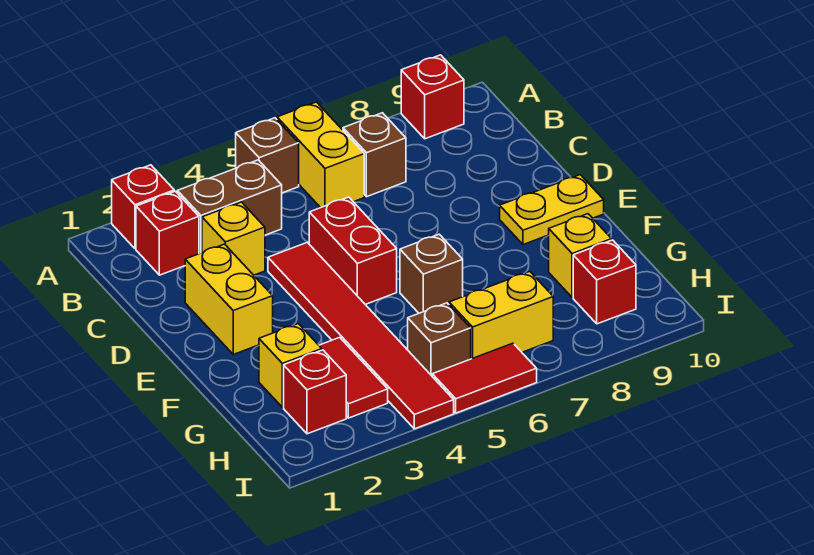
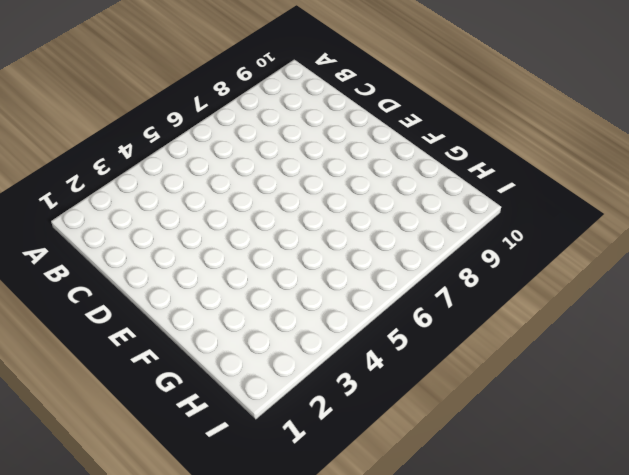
none -> red brick A2 level 1
none -> brown brick A5 level 1
none -> yellow brick A6:B6 level 1

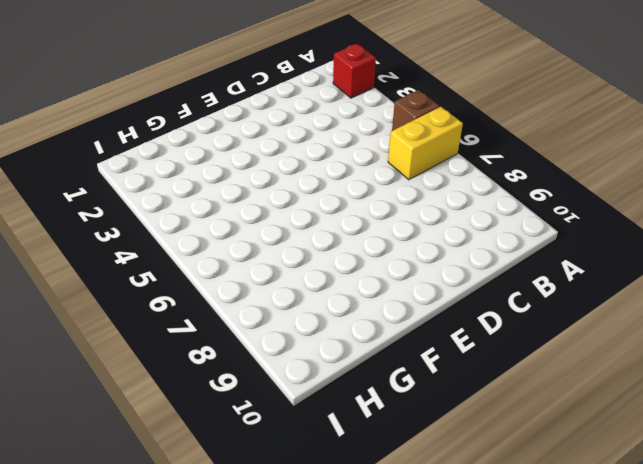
none -> red brick A9 level 1
none -> red brick B2 level 1
none -> brown brick B3:B4 level 1

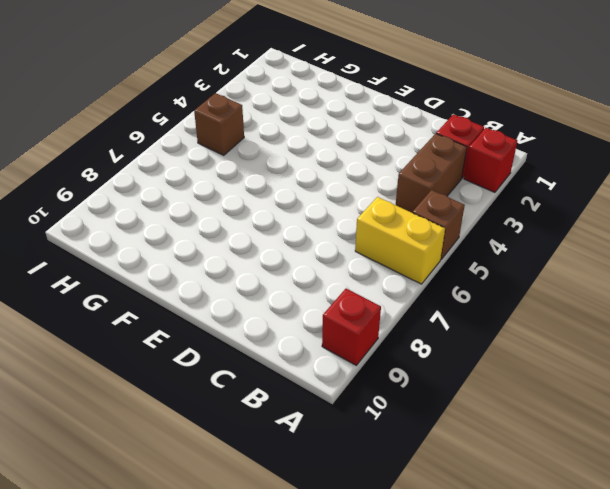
none -> brown brick B7 level 1
none -> yellow brick C3 level 1
none -> yellow brick D2:E2 level 1

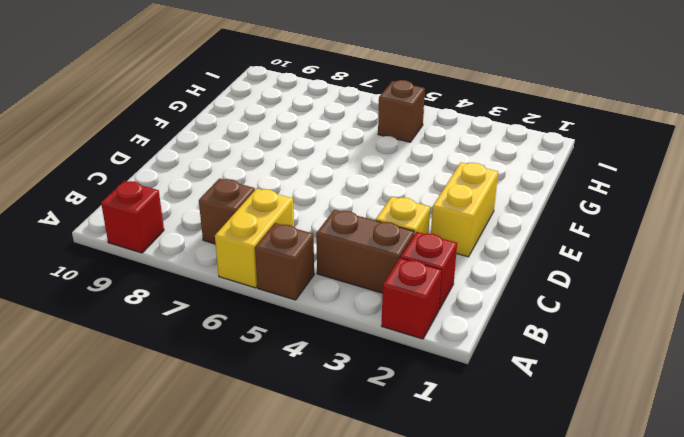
none -> red tile D4:I4 level 1
none -> red brick D5:E5 level 1
none -> yellow plate E9:E10 level 1

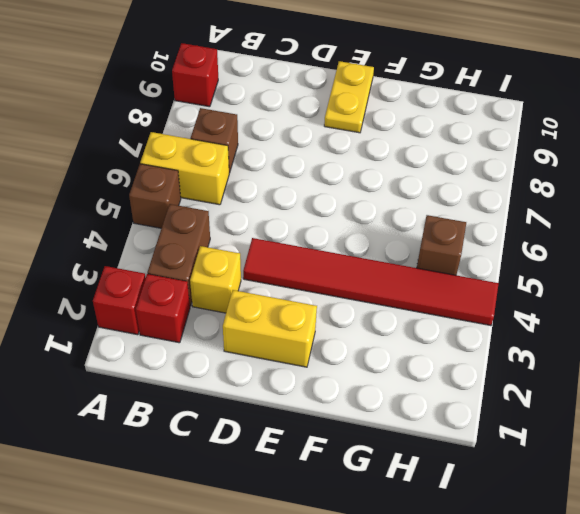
none -> red brick D5:E5 level 1
none -> brown brick F6 level 1
none -> yellow brick G2 level 1

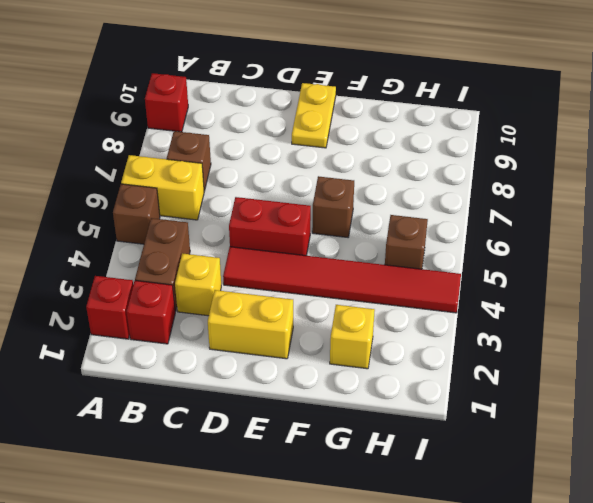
none -> red tile G3:H3 level 1
none -> yellow brick G9 level 1
none -> red brick H2 level 1

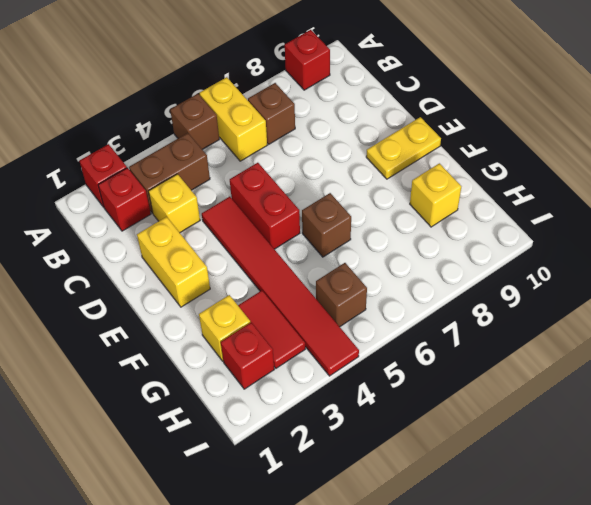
none -> yellow brick H6:H7 level 1
none -> red brick H9 level 1
none -> red tile I5:I6 level 1

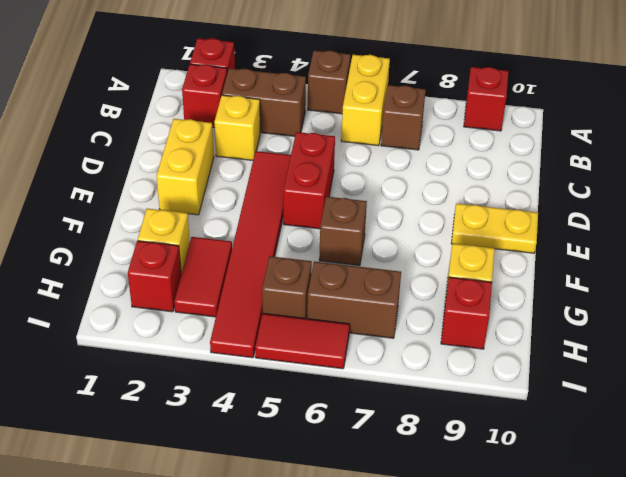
brown brick H6:H7 level 1 -> yellow brick H6:H7 level 1

